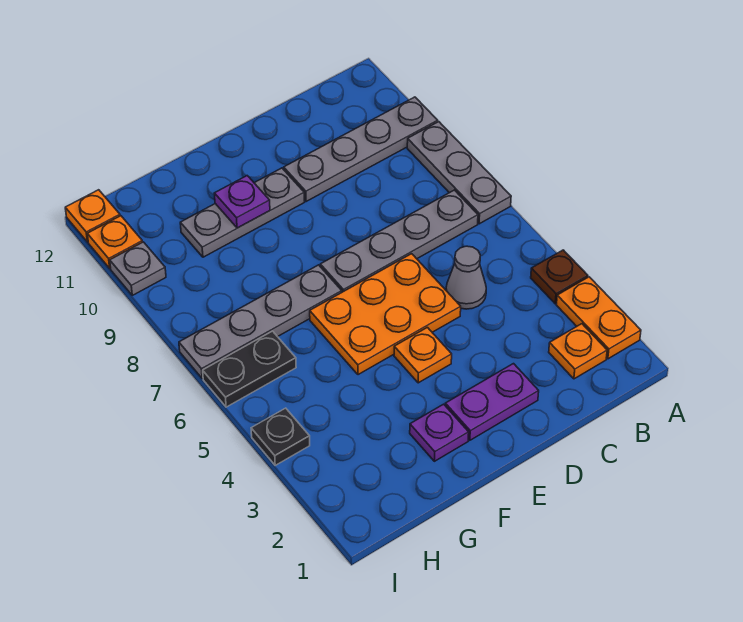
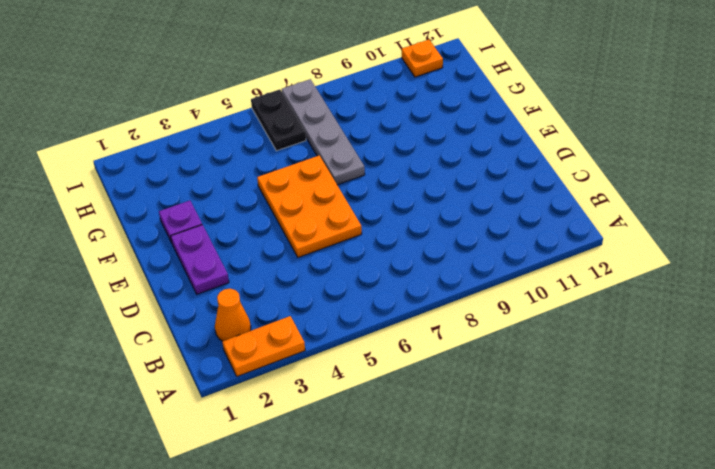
orange cone B2 level 1 -> orange plate B2 level 1
none -> brown plate A4 level 1
none -> grey plate A7:A9 level 1
none -> grey plate A10:D10 level 1

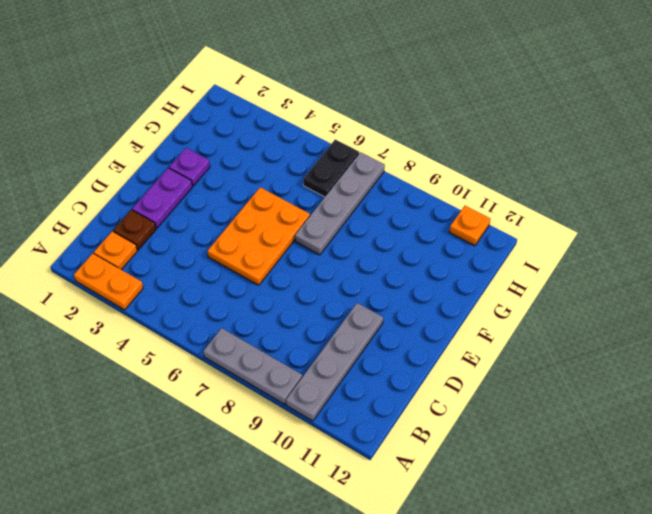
brown plate C2 level 1 -> brown plate A4 level 1
none -> grey plate B7:E7 level 1
none -> grey cone C5 level 1
none -> orange plate E4 level 1

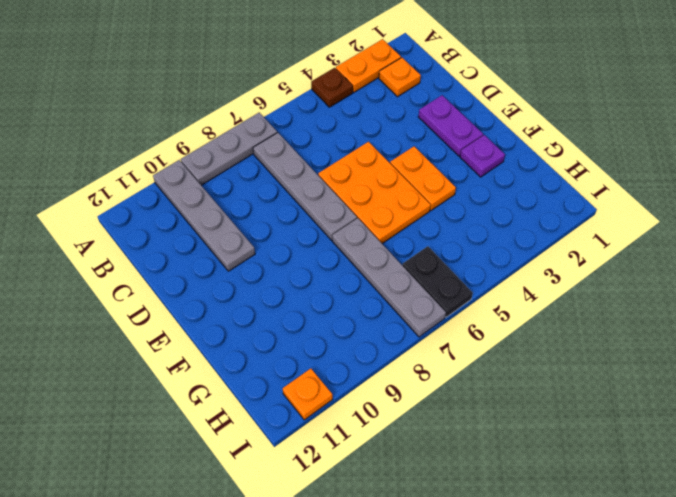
orange plate E4:F4 level 1 -> orange plate E4 level 1
none -> grey cone C5 level 1
none -> grey plate E10:G10 level 1
none -> black plate I4 level 1

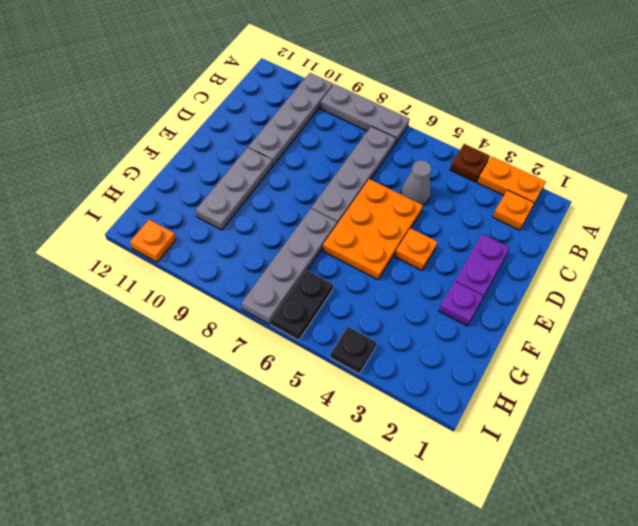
none -> grey plate I10 level 1
none -> orange plate I12 level 1
none -> purple plate F10 level 2

